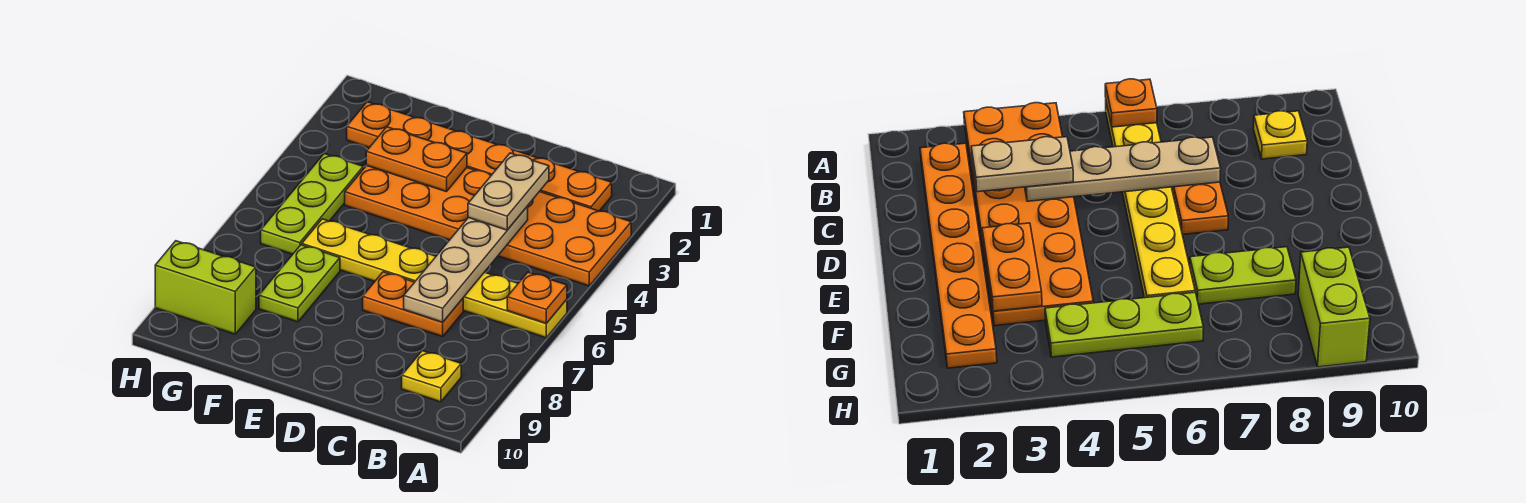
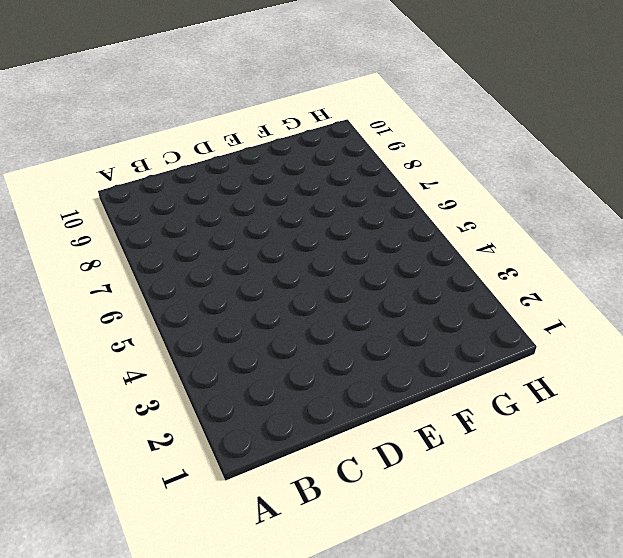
none -> orange plate A3:F4 level 1
none -> yellow plate A6:F6 level 1
none -> orange plate B2:G2 level 1

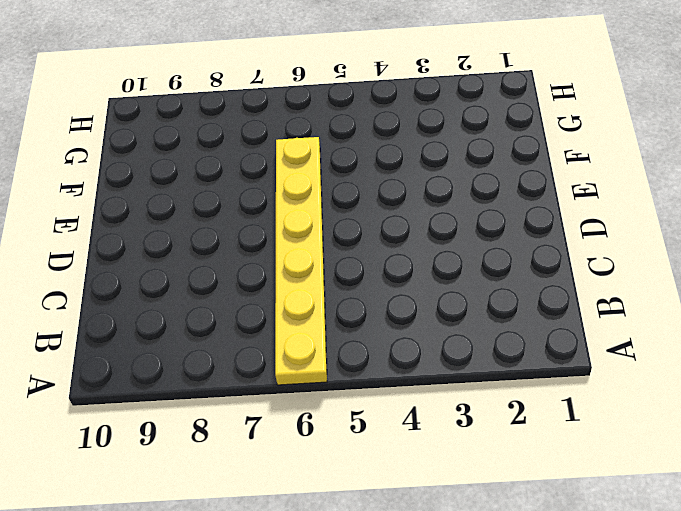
none -> orange plate A3:F4 level 1
none -> orange plate B2:G2 level 1
none -> yellow plate B9 level 1

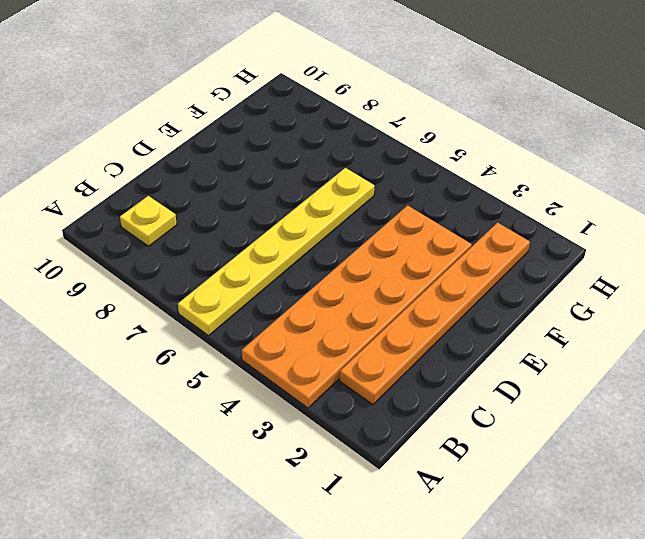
none -> orange plate C7:D7 level 1
none -> lime plate F7:F8 level 1
none -> lime plate G4:G6 level 1

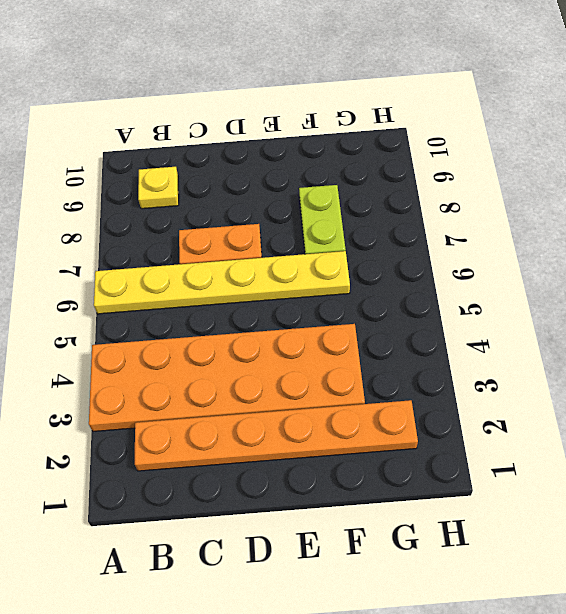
none -> lime plate G4:G6 level 1
none -> lime brick G9:H9 level 1
none -> orange plate A6 level 2

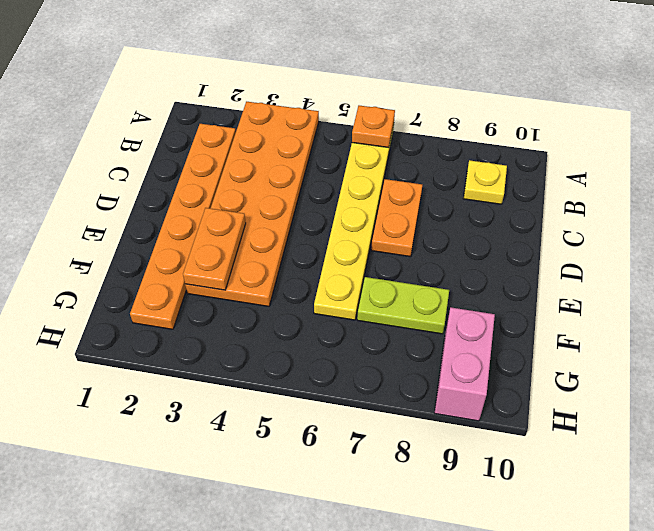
pink brick G9:H9 level 1 -> lime brick G9:H9 level 1
none -> lime plate G4:G6 level 1
none -> tan plate C4:C7 level 2
none -> tan plate C3:C4 level 3

